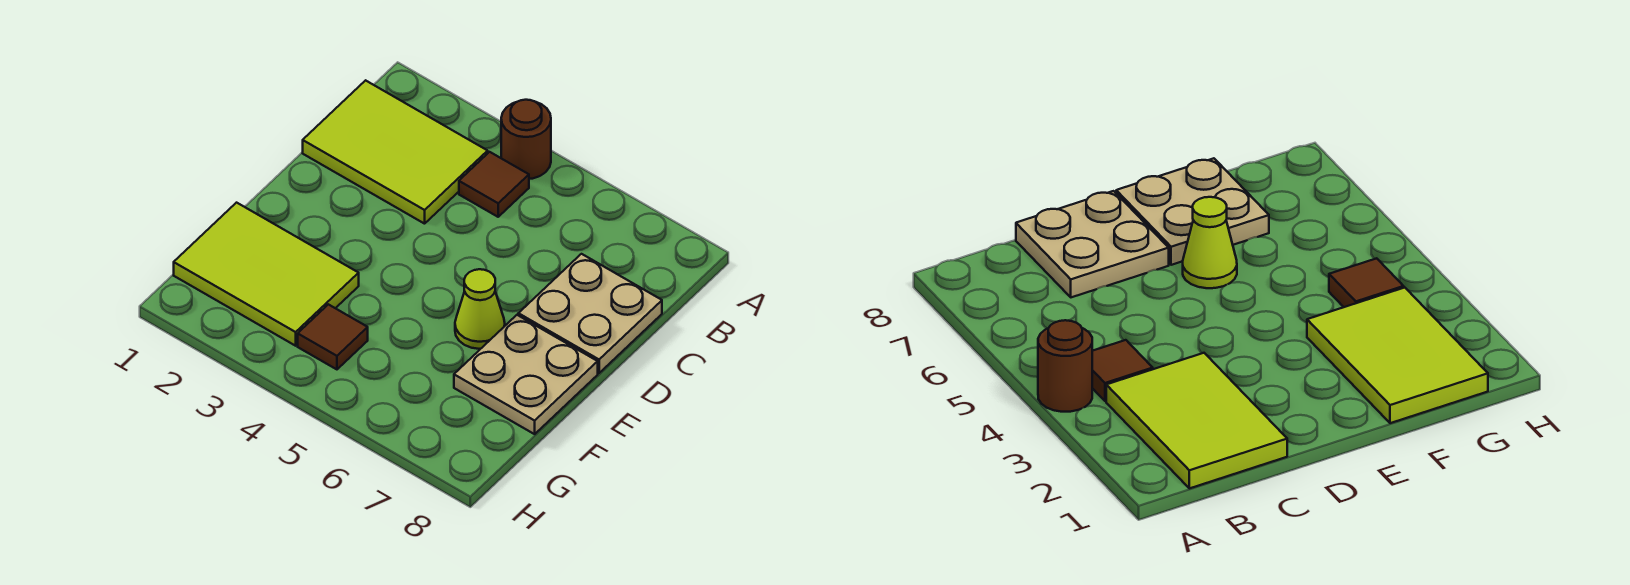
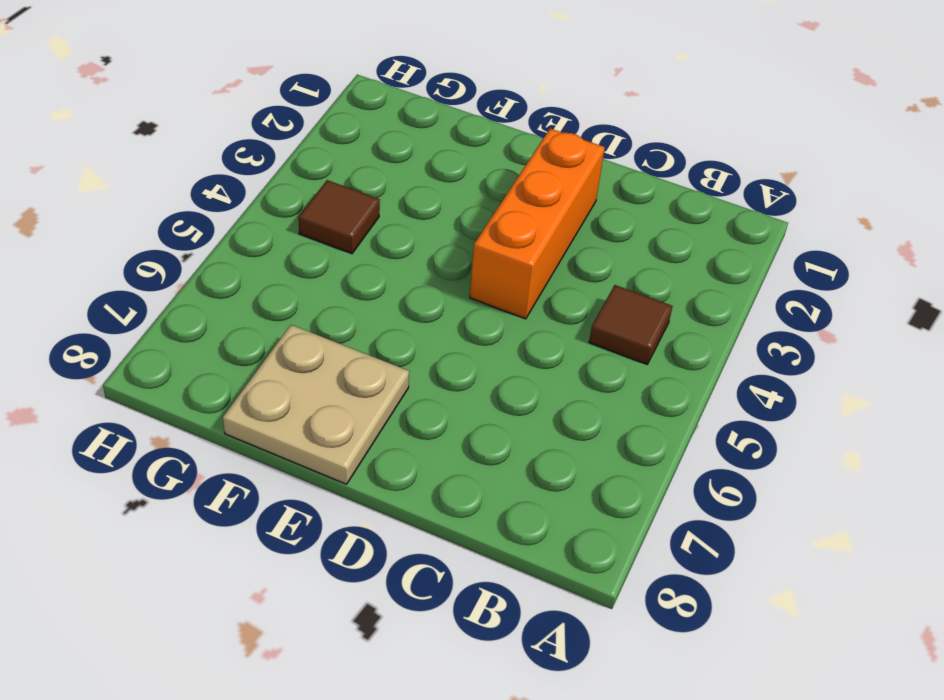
orange brick D2:D4 level 1 -> none
none -> brown round brick A4 level 1
none -> lime tile B1:C3 level 1

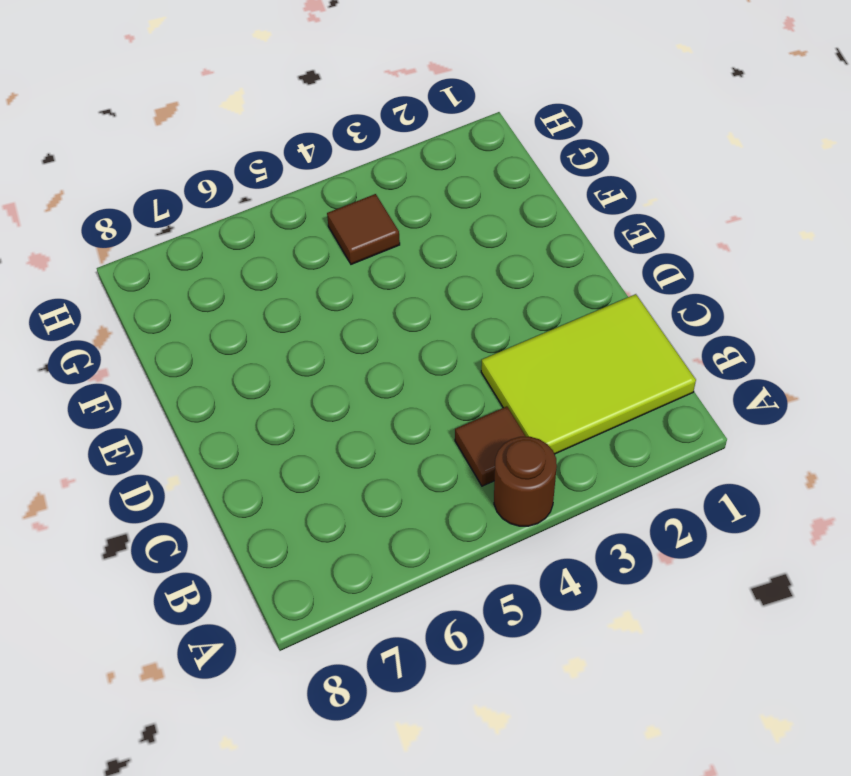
none -> tan plate C7:D8 level 1
none -> lime cone E6 level 1

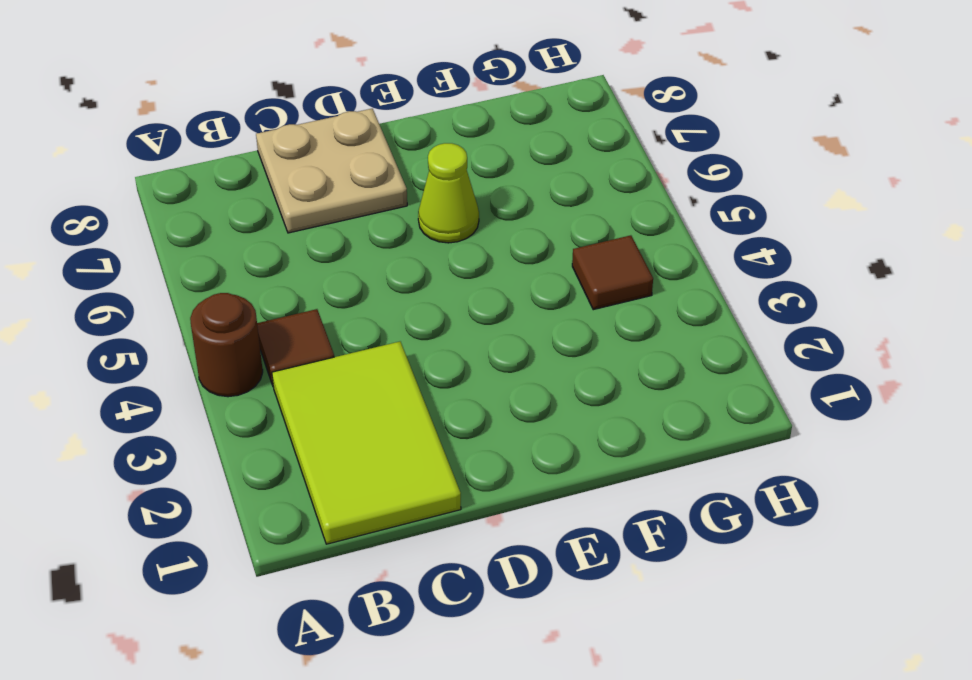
none -> tan plate E7:F8 level 1
none -> lime tile F1:G3 level 1

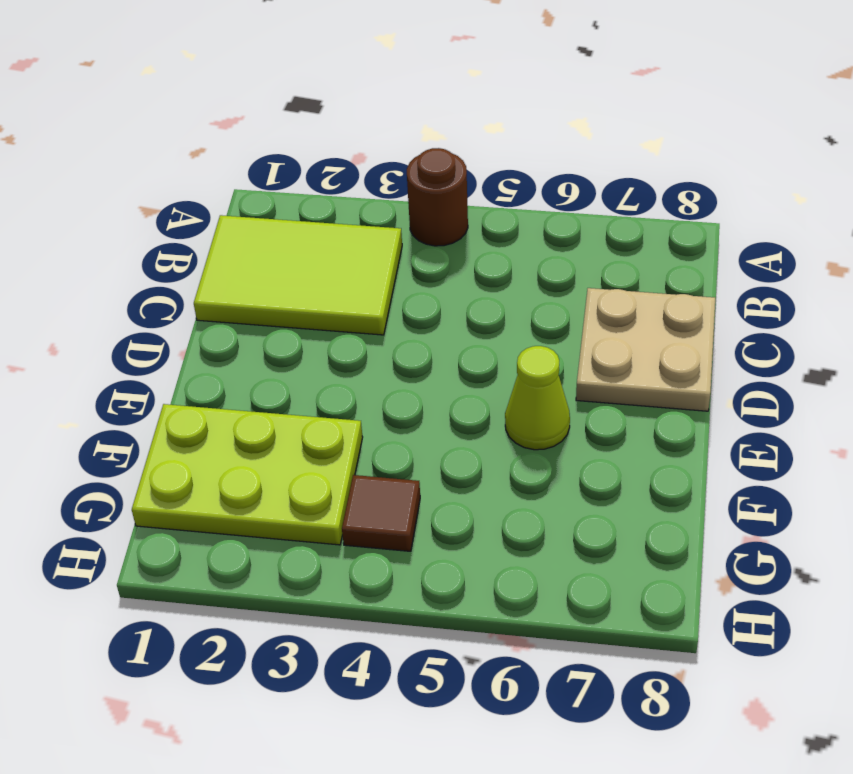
lime plate F1:G3 level 1 -> lime tile F1:G3 level 1
none -> brown tile B4 level 1
none -> tan plate E7:F8 level 1

